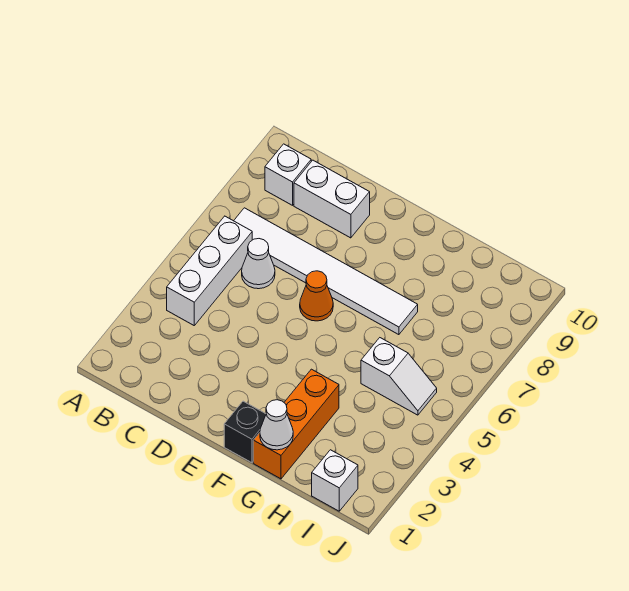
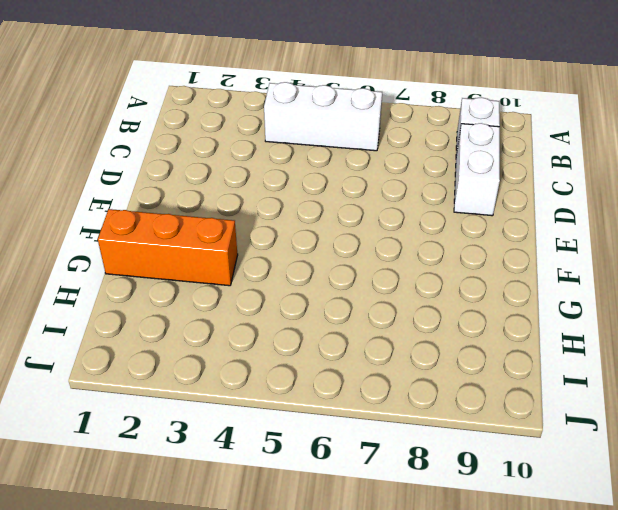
none -> white tile B7:G7 level 1
none -> white cone C6 level 1

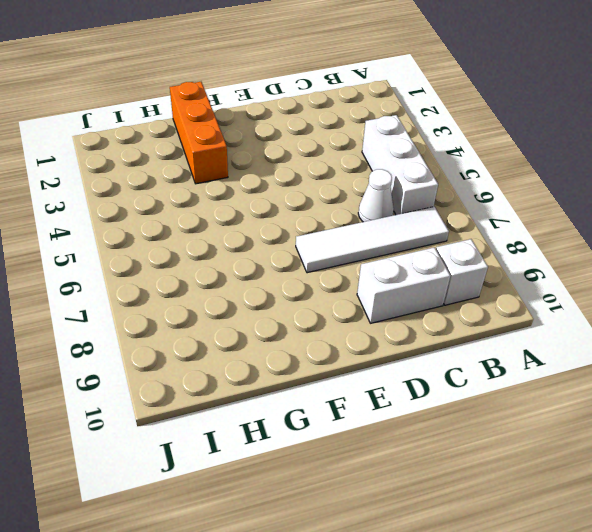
white tile B7:E7 level 1 -> white tile B7:G7 level 1
none -> orange cone E6 level 1
none -> black brick F1 level 1

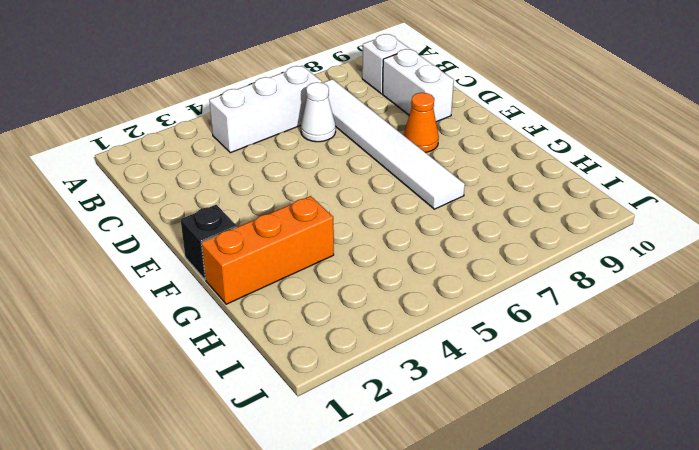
orange cone E8 level 1 -> orange cone E6 level 1
none -> white slope H5:I5 level 1 top H
none -> white brick I1 level 1

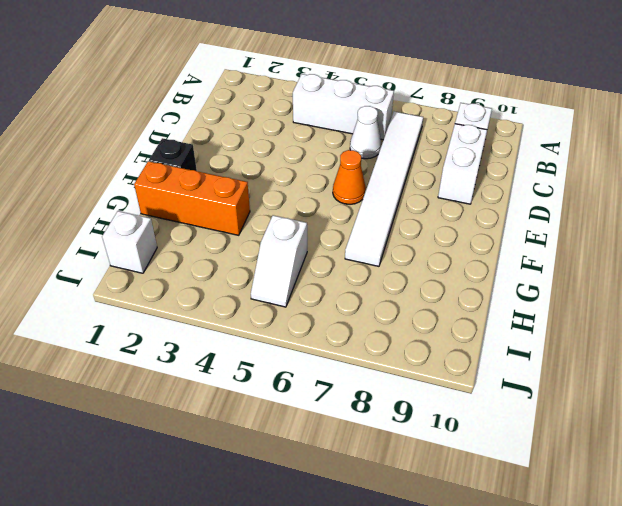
none -> white cone G1 level 2

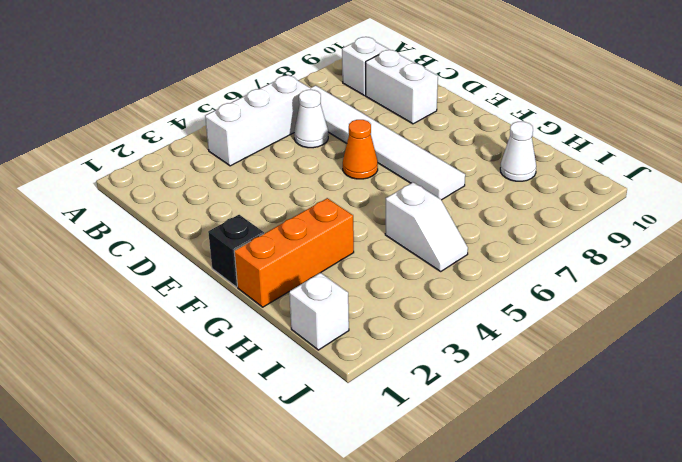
white cone H9 level 1 -> white cone G1 level 2

